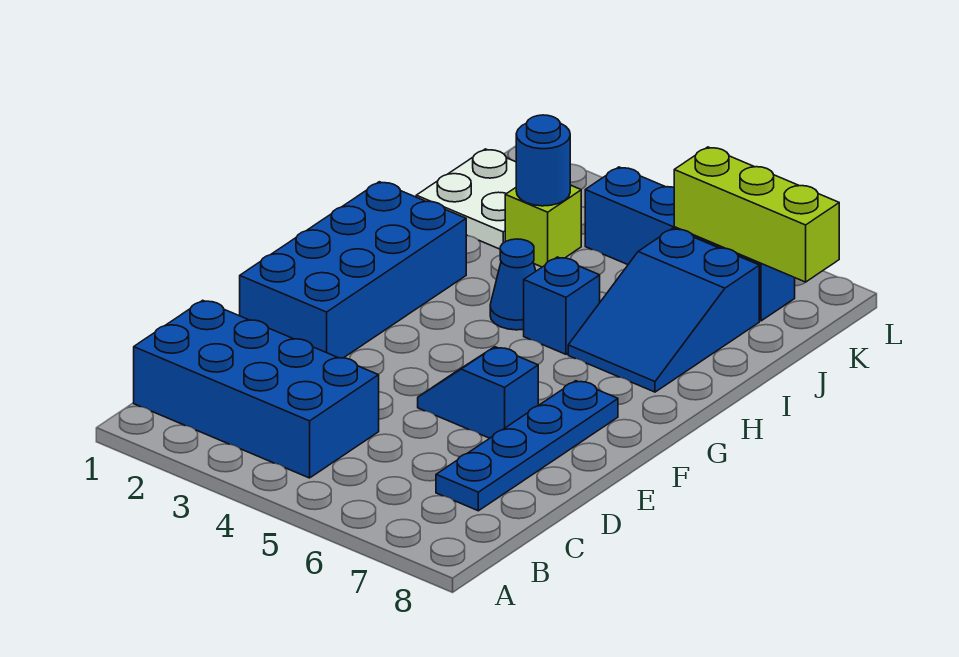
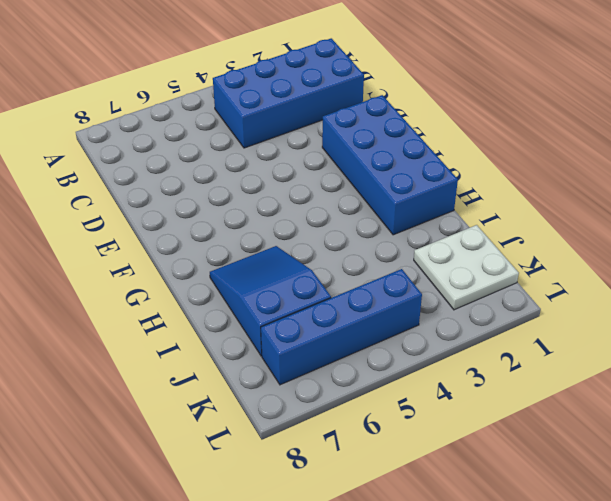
none -> blue plate C7:F7 level 1
none -> blue slope E5:E6 level 1 top 6
none -> blue cone H4 level 1

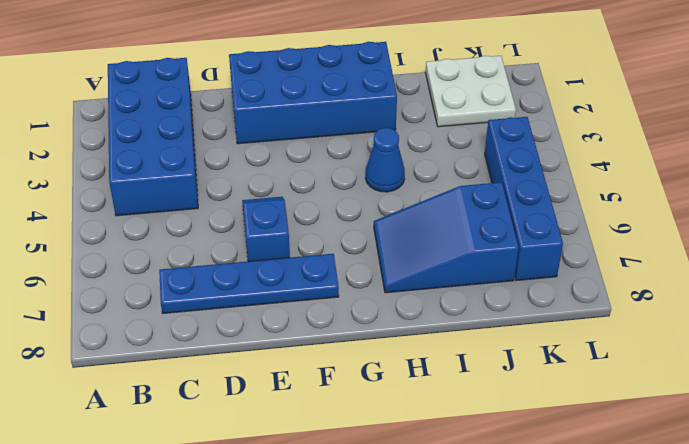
none -> blue brick H5 level 1
none -> lime brick J3 level 1
none -> blue round brick J3 level 2

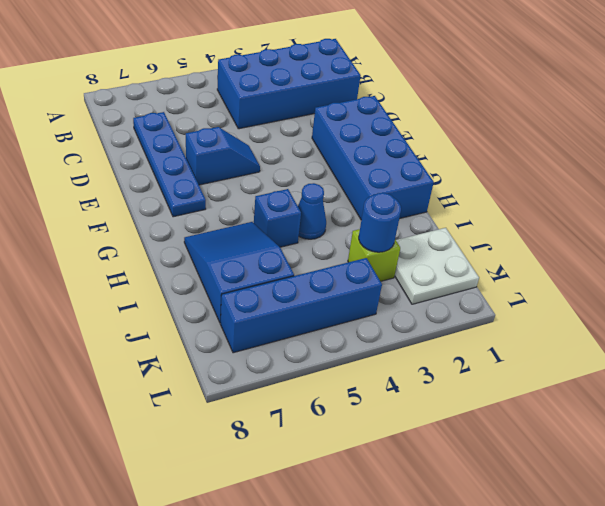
none -> lime brick K6:K8 level 2

